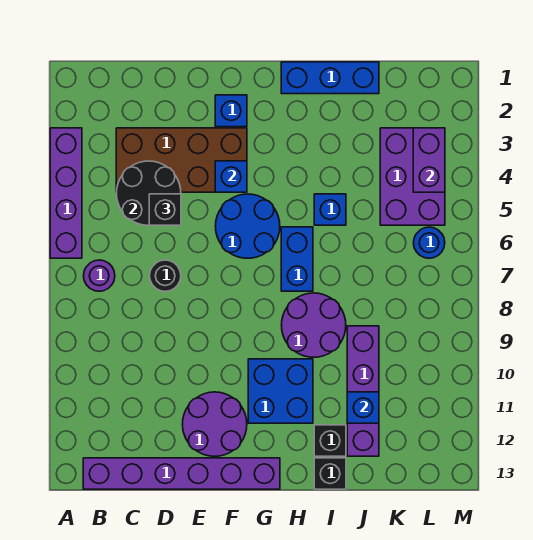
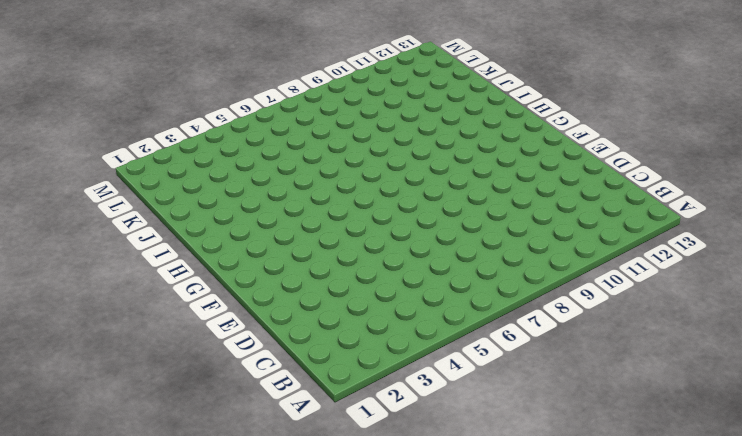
none -> purple brick A3:A6 level 1
none -> purple round brick B7 level 1
none -> purple brick B13:G13 level 1

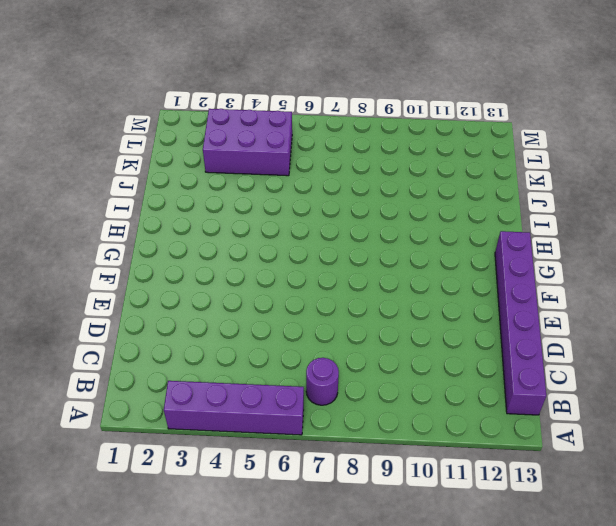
none -> brown brick C3:F4 level 1
none -> black round brick D7 level 1
none -> purple round brick E11:F12 level 1

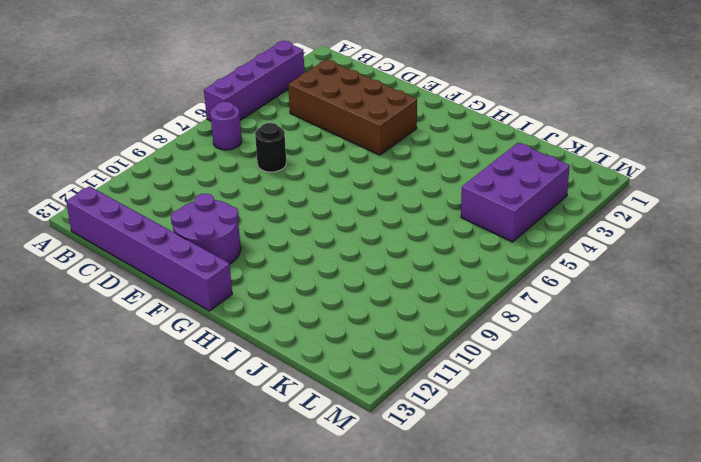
none -> blue brick F2 level 1
none -> blue round brick F5:G6 level 1
none -> blue brick G10:H11 level 1

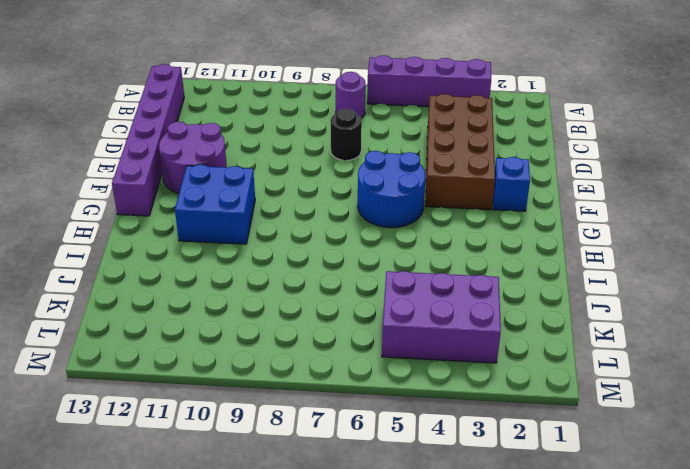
none -> blue brick H1:J1 level 1
none -> blue brick H6:H7 level 1
none -> purple round brick H8:I9 level 1

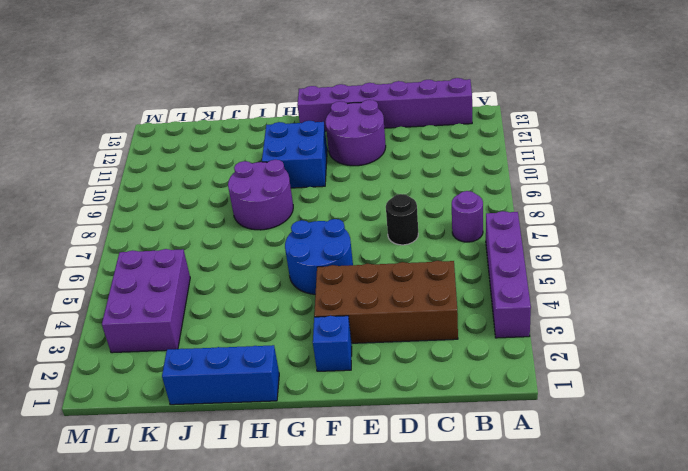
none -> blue brick H6:H7 level 1
none -> blue brick I5 level 1
none -> black brick I12 level 1

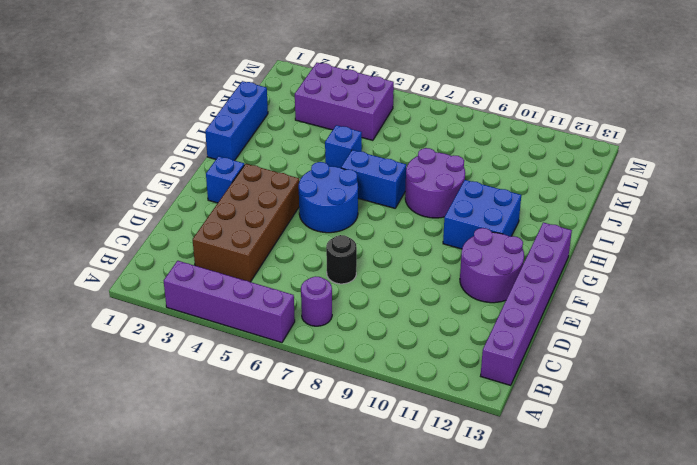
none -> black brick I12 level 1
none -> black brick I13 level 1
none -> purple brick J9:J12 level 1

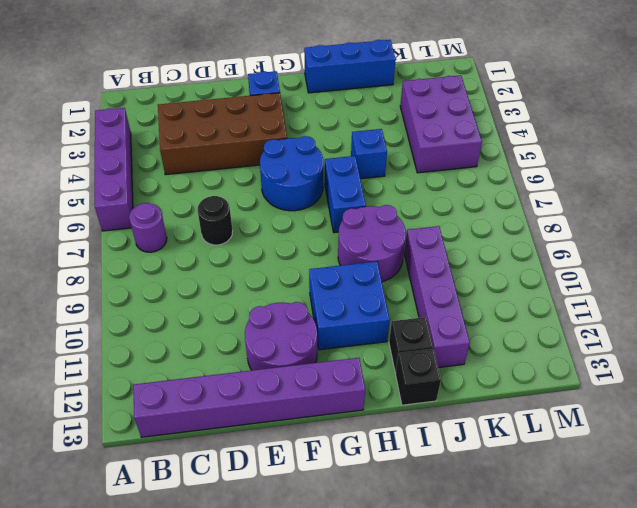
none -> blue round brick L6 level 1
none -> black round brick C4:D5 level 2
none -> blue brick F4 level 2

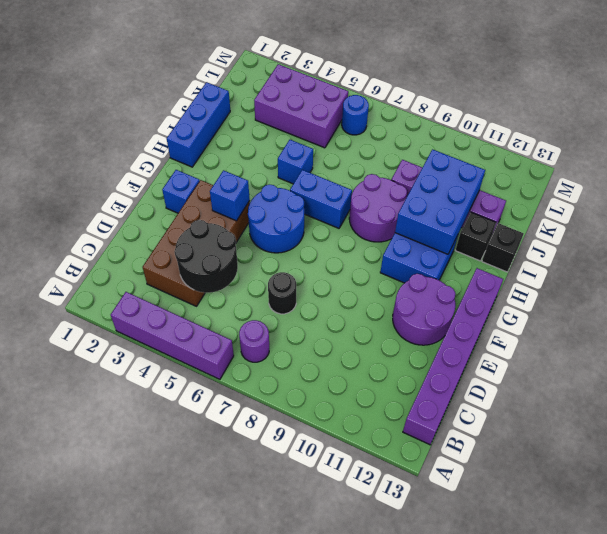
blue brick H10:J11 level 2 -> blue brick J11 level 2
none -> purple brick L3:L4 level 2
none -> black brick D5 level 3

